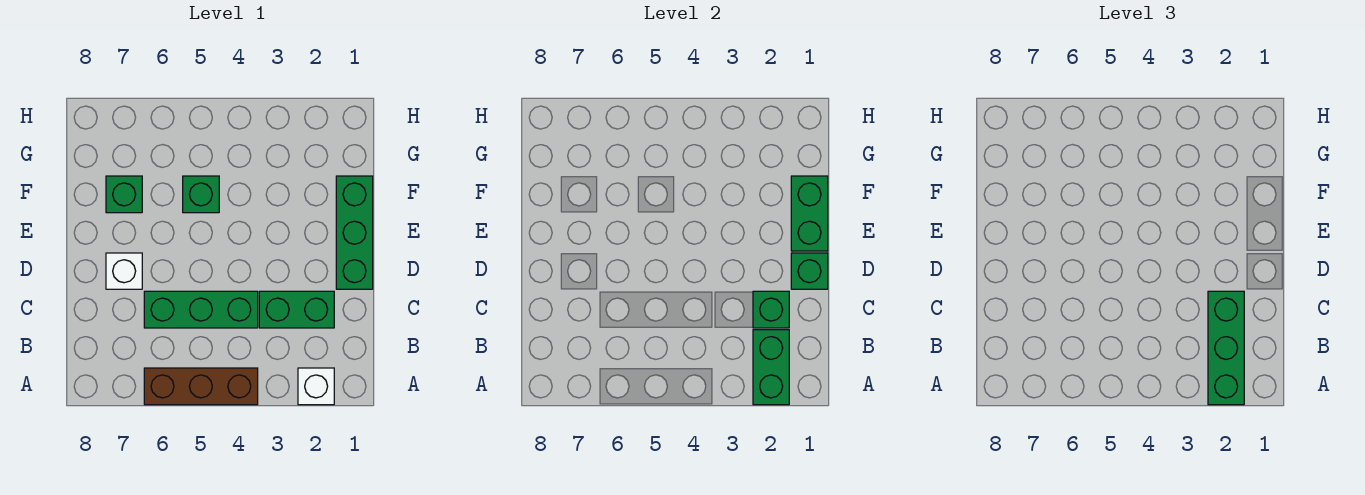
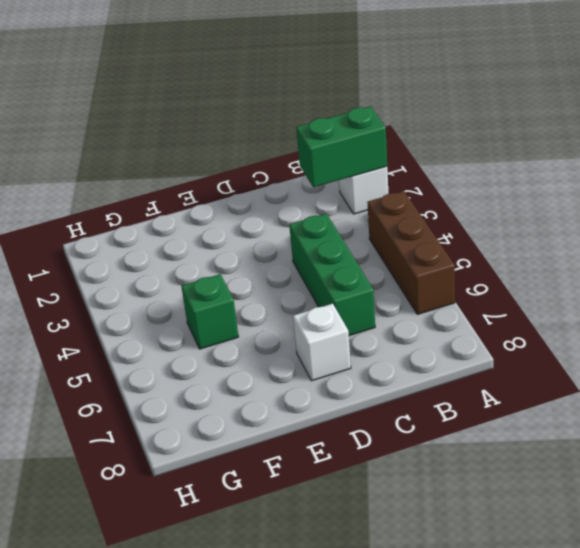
none -> green brick C2:C3 level 1
none -> green brick D1:F1 level 1
none -> green brick F7 level 1

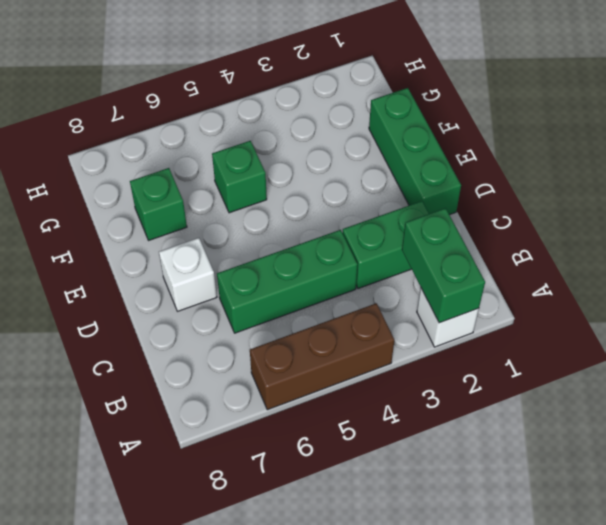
none -> green brick C2 level 2
none -> green brick D1 level 2
none -> green brick E1:F1 level 2

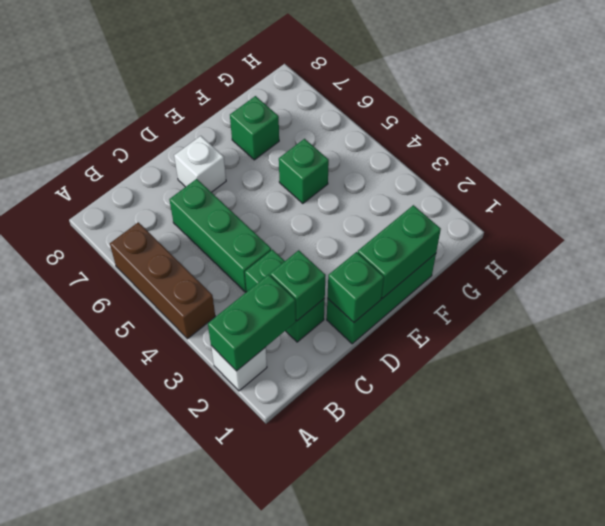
none -> green brick A2:C2 level 3

